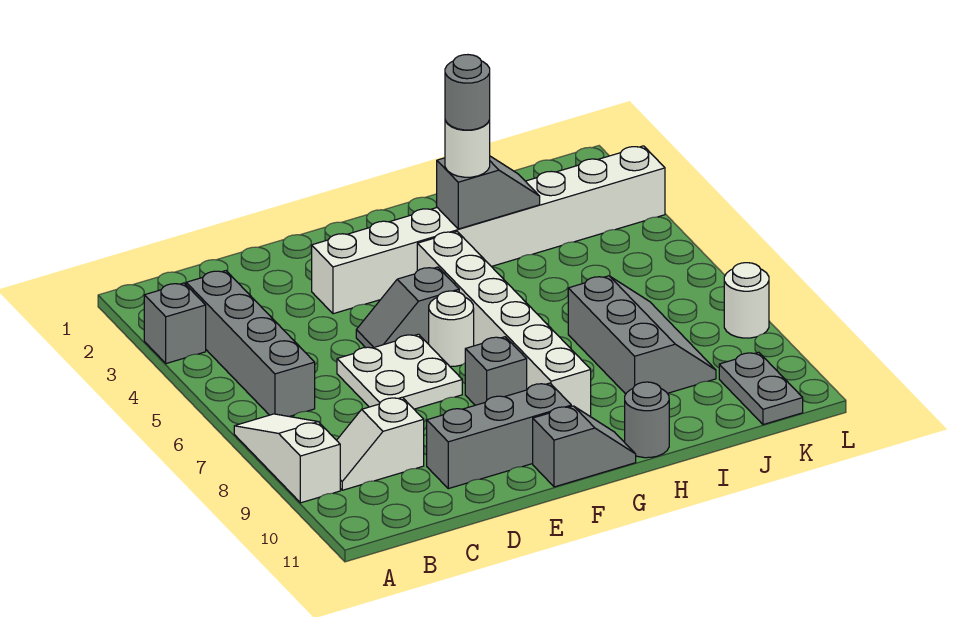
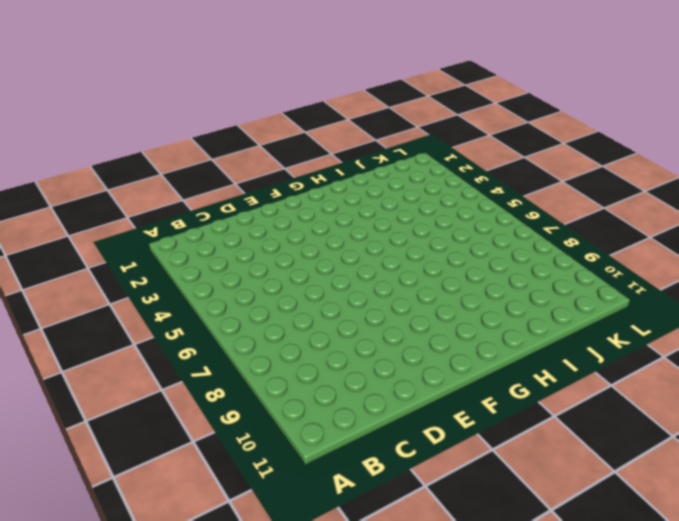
none -> grey brick A3 level 1
none -> white slope A7:A9 level 1 top 9
none -> grey brick B3:B6 level 1

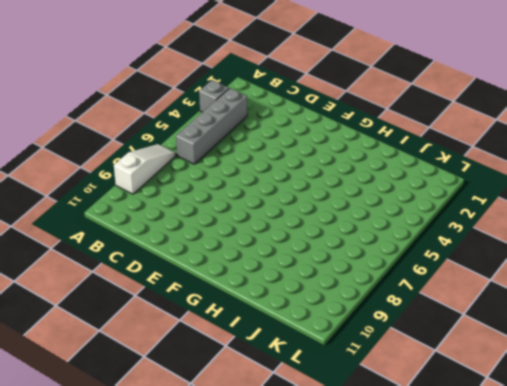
none -> white slope B9:C9 level 1 top C
none -> white plate D6:E7 level 1
none -> grey brick D10:F10 level 1

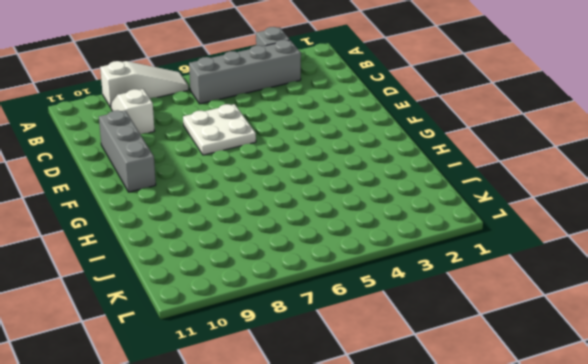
none -> white brick E3:L3 level 1
none -> grey slope E5:F5 level 1 top F
none -> white round brick F6 level 1

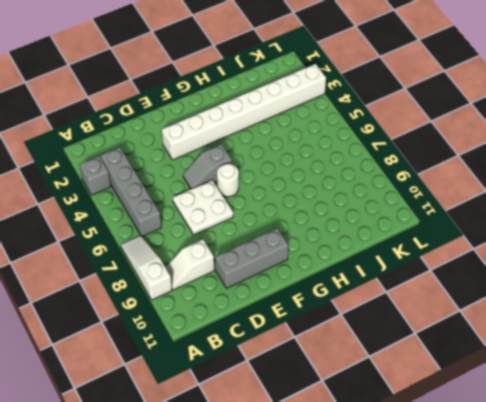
none -> grey brick F8 level 1
none -> grey slope F11:G11 level 1 top F
none -> white brick G4:G9 level 1

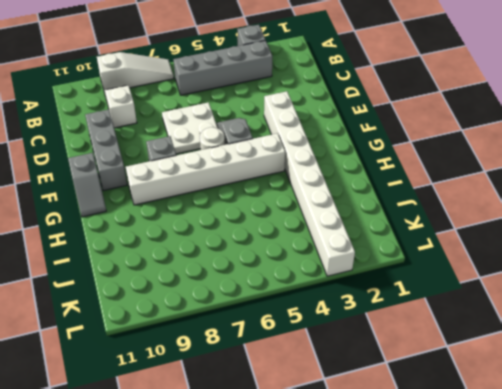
none -> grey round brick H11 level 1
none -> grey slope I7:J9 level 1 top I
none -> grey plate K10:K11 level 1

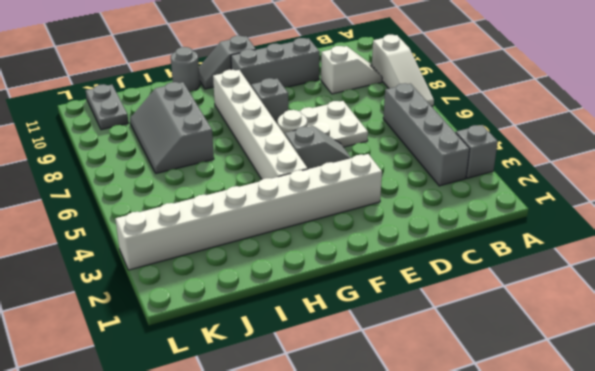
none -> white round brick L8 level 1
none -> grey slope H3:I3 level 2 top H
none -> white round brick H3 level 3

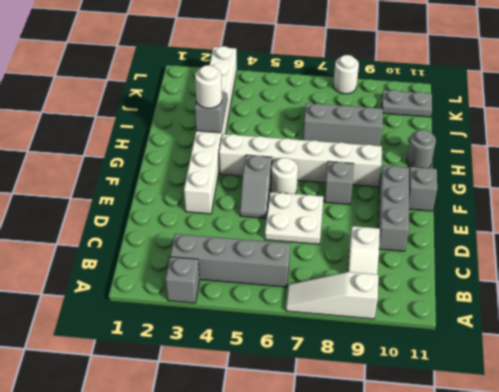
none -> grey round brick H3 level 4

